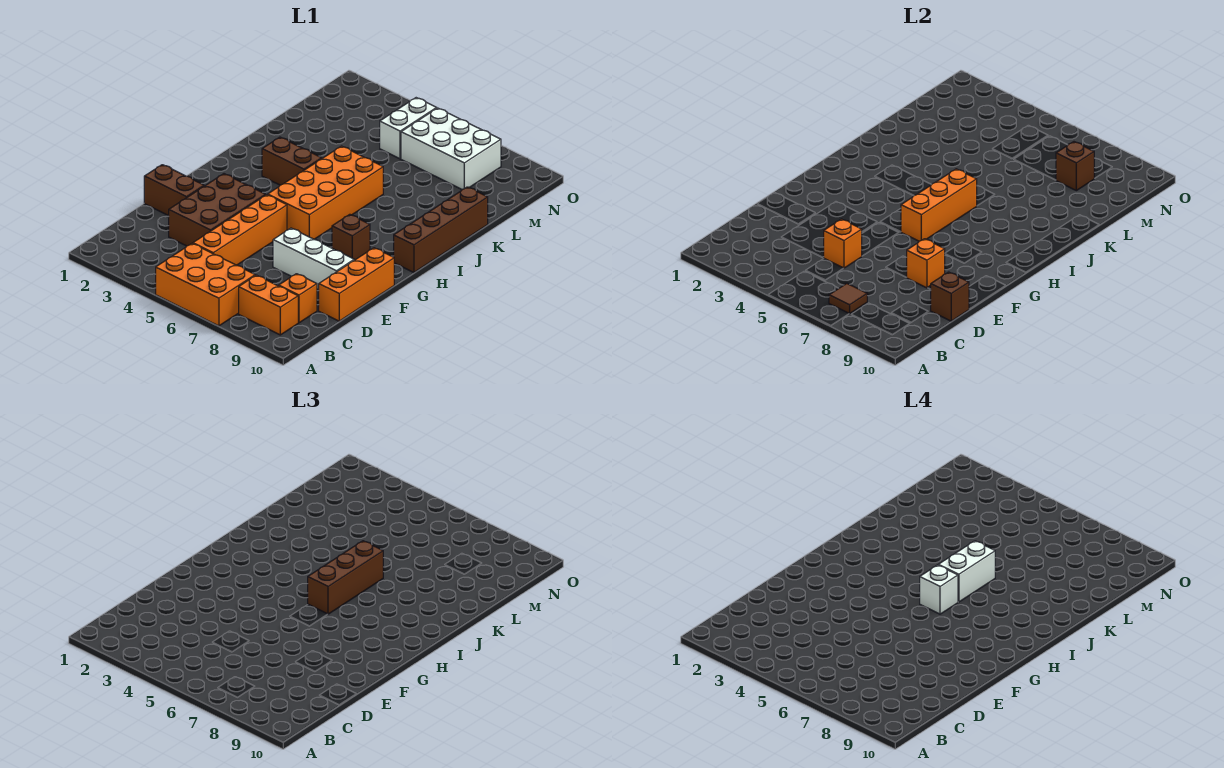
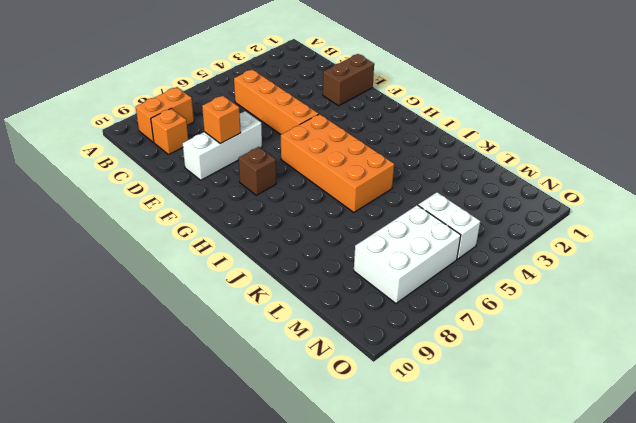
none -> orange brick A5:B7 level 1
none -> brown brick D3:F4 level 1
none -> orange brick D10:F10 level 1

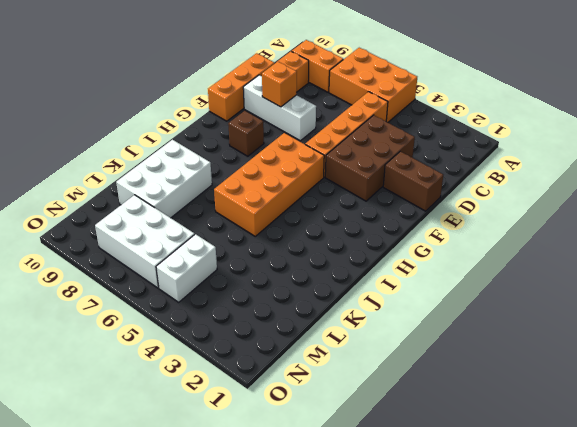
white brick J8:L9 level 1 -> none
none -> brown brick H10:K10 level 1
none -> brown brick I3:I4 level 1
none -> brown tile B7 level 2

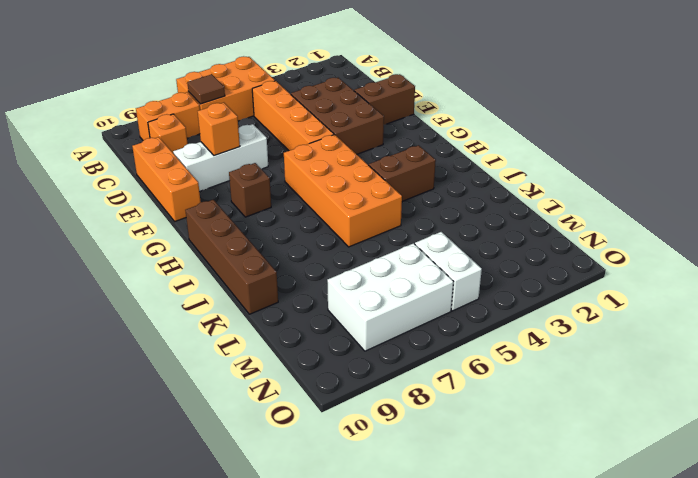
none -> orange brick D5 level 2
none -> brown brick D10 level 2
none -> orange brick G6:I6 level 2

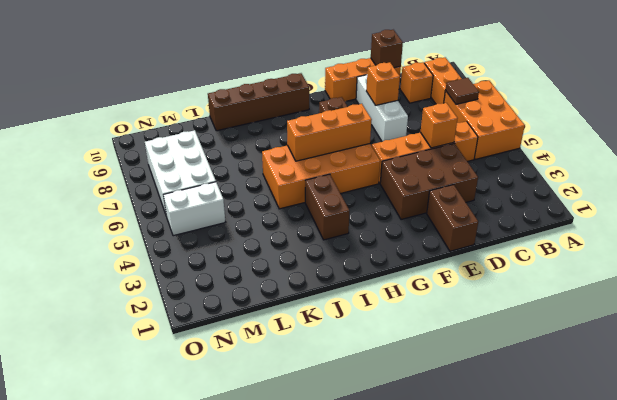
none -> brown brick M8 level 2
none -> brown brick H6:J6 level 3
none -> white brick H6 level 4

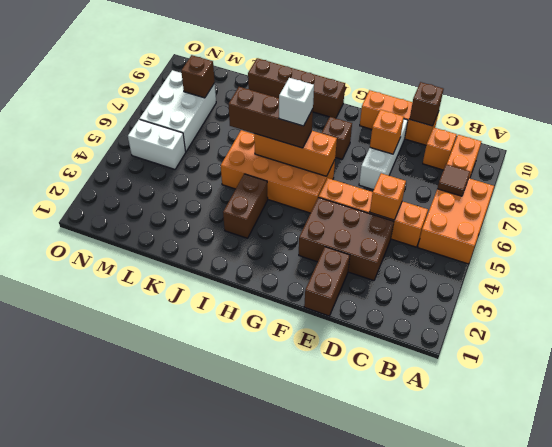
none -> white brick I6:J6 level 4

